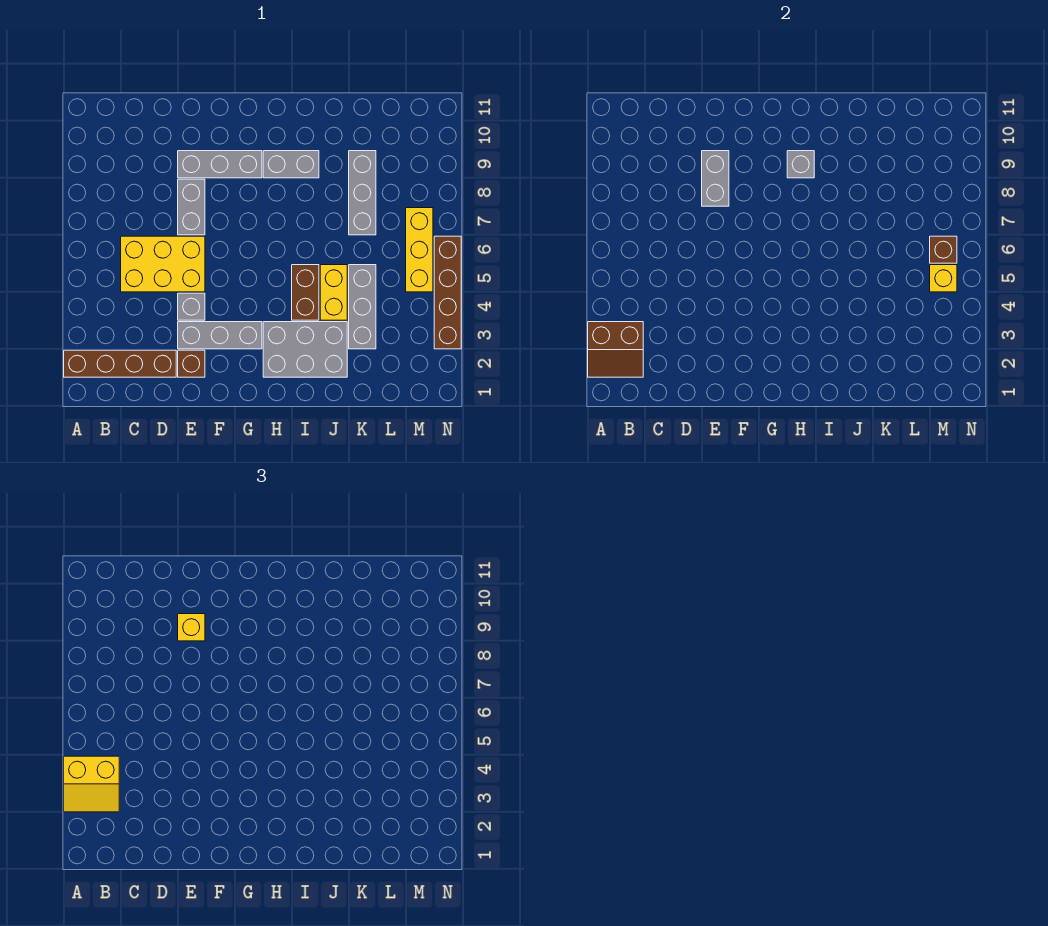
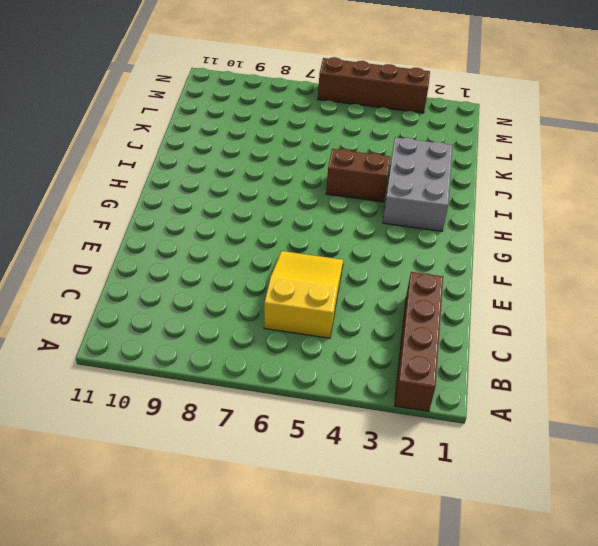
yellow slope C5:E6 level 1 top C -> yellow brick C5:E6 level 1
none -> brown brick E2 level 1
none -> grey brick E3:G3 level 1
none -> grey brick E4 level 1

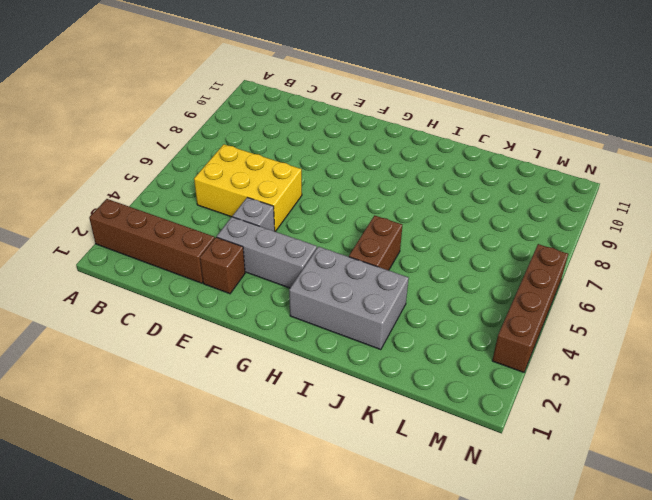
none -> grey brick E7:E8 level 1
none -> grey brick E9:G9 level 1
none -> grey brick H9:I9 level 1

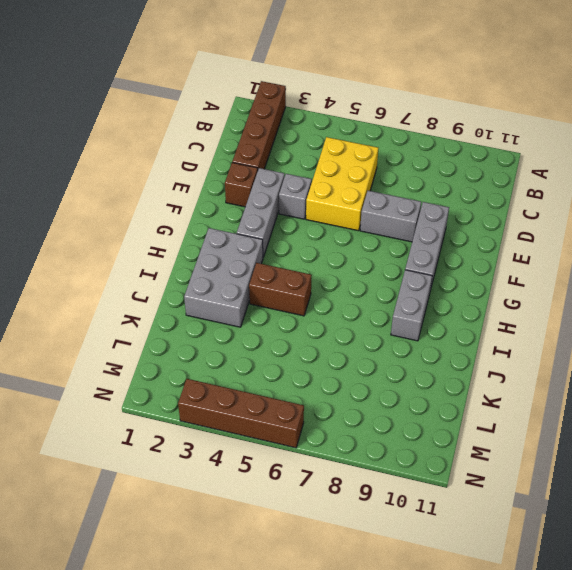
none -> yellow brick J4:J5 level 1
none -> grey brick K3:K5 level 1
none -> grey brick K7:K9 level 1

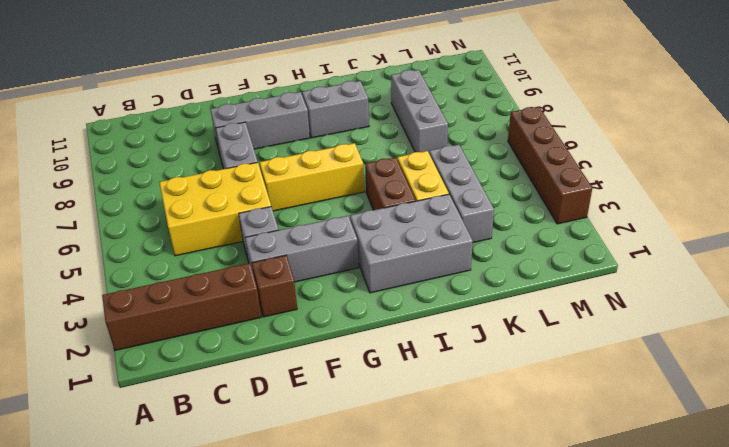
yellow brick F6:H6 level 1 -> yellow brick M5:M7 level 1
none -> brown slope A2:B3 level 2 top 3
none -> grey brick E8:E9 level 2
none -> grey brick H9 level 2

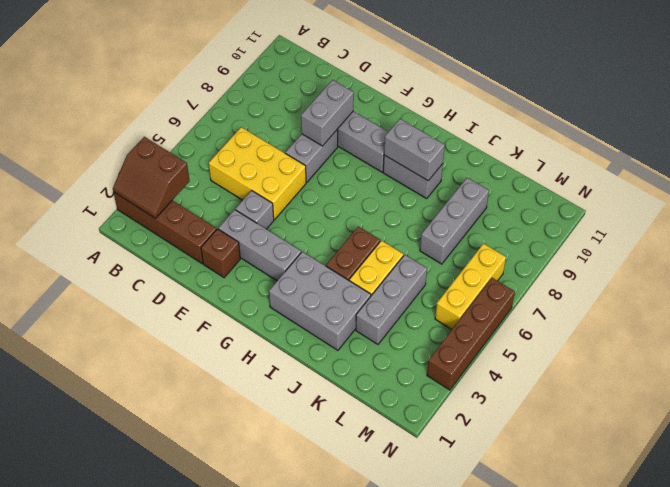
grey brick H9:I9 level 2 -> grey brick H9 level 2
none -> yellow brick M5 level 2
none -> brown brick M6 level 2
none -> yellow slope A3:B4 level 3 top 4

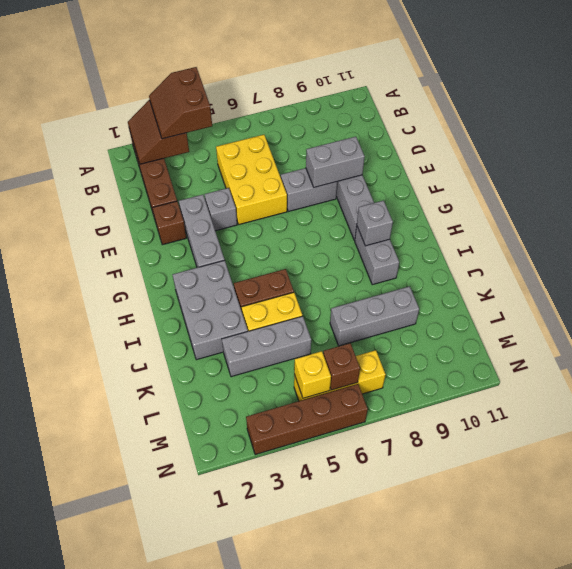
brown slope A3:B4 level 3 top 4 -> yellow slope A3:B4 level 3 top 4
none -> yellow brick E9 level 3

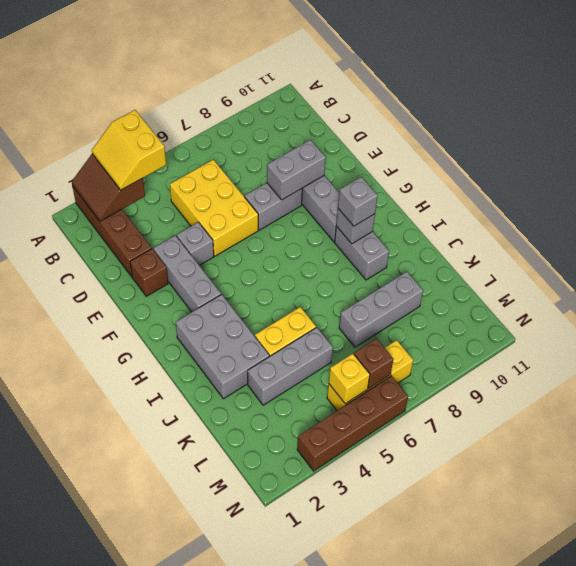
grey brick H9 level 3 -> none
none -> brown brick I4:I5 level 1
none -> yellow brick E9 level 3

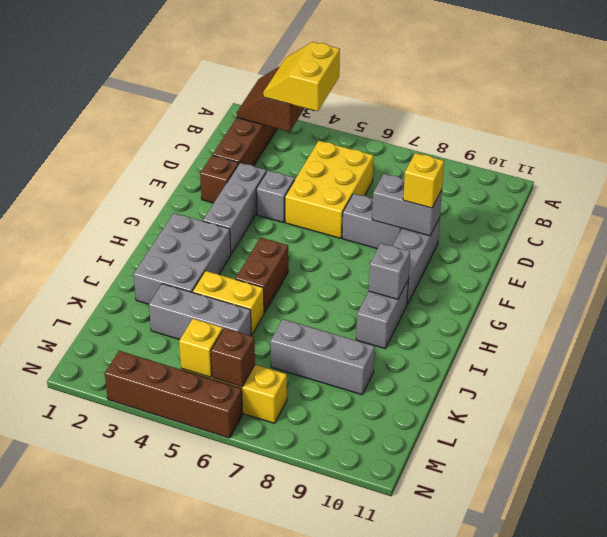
brown brick H5:I5 level 1 -> brown brick I4:I5 level 1

